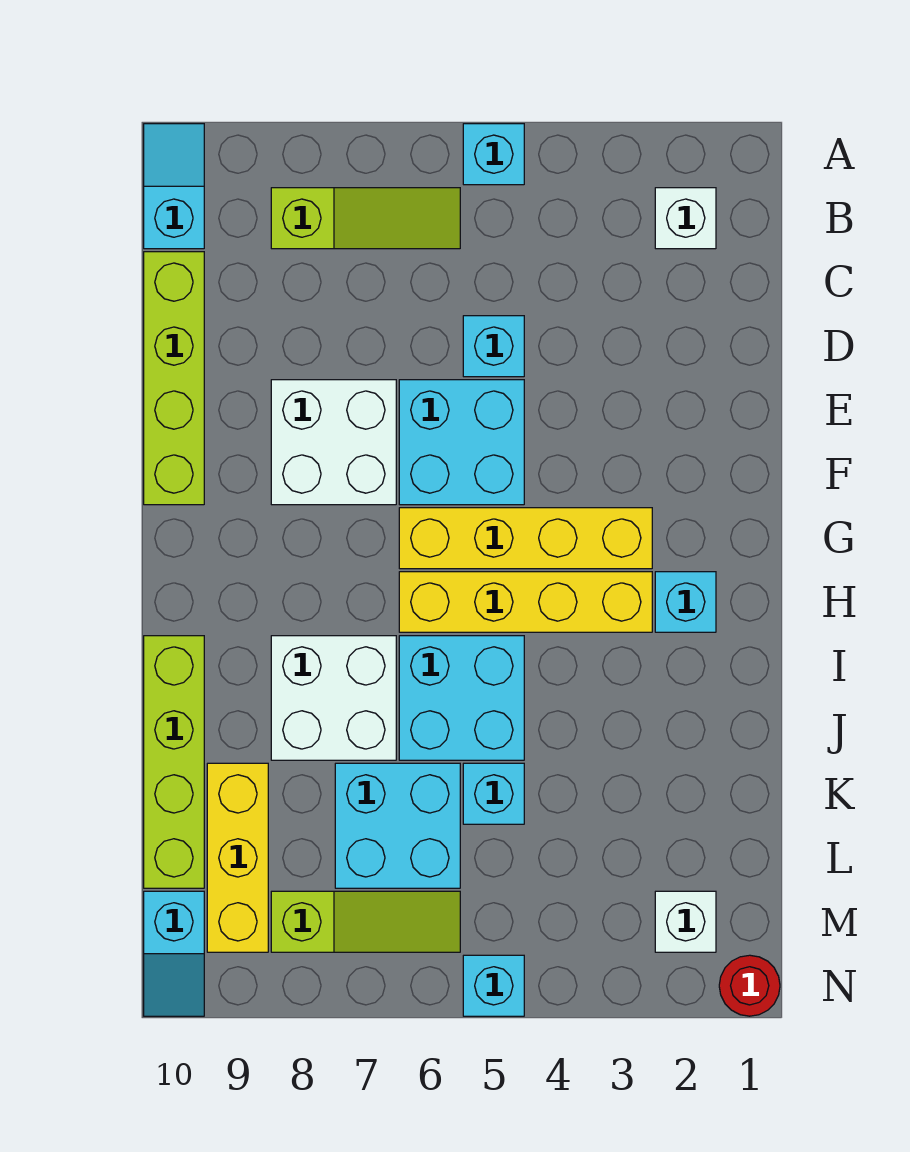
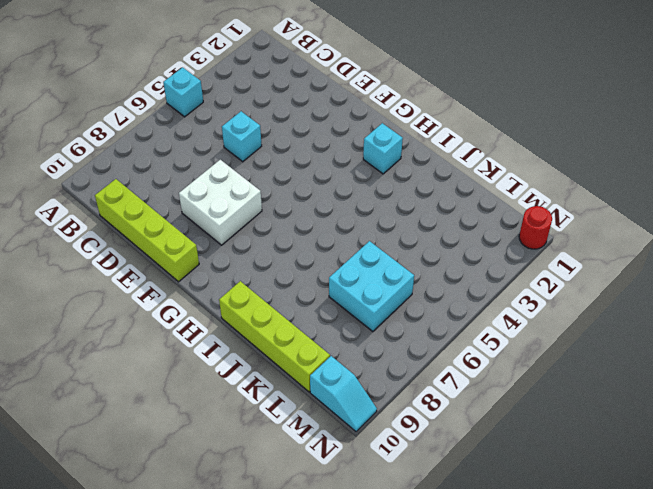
none -> cyan slope A10:B10 level 1 top B
none -> white brick B2 level 1
none -> lime slope B6:B8 level 1 top 8

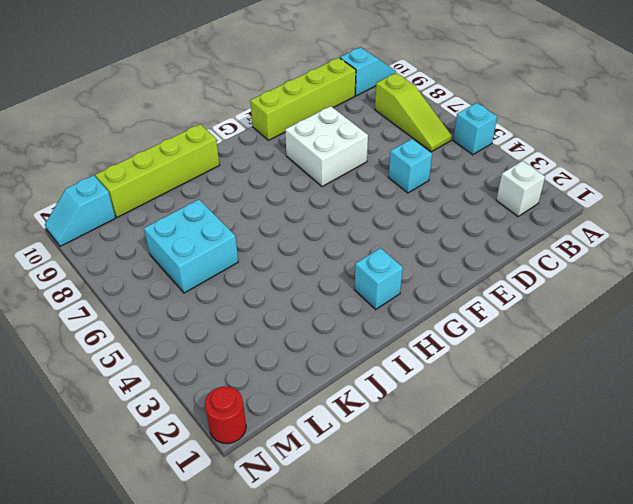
none -> cyan brick E5:F6 level 1
none -> yellow brick G3:G6 level 1
none -> yellow brick H3:H6 level 1

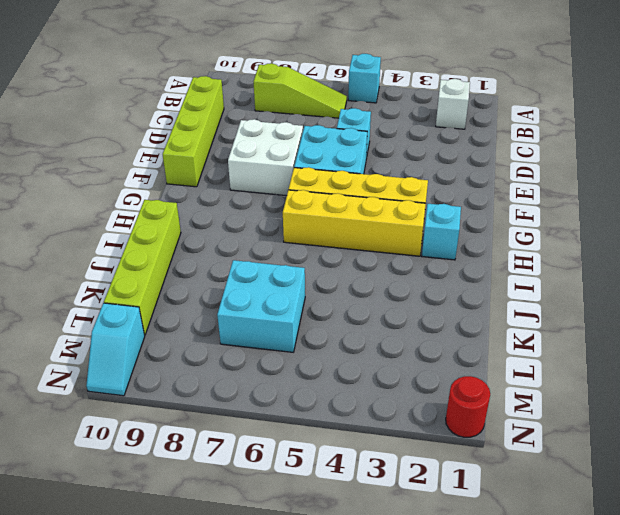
none -> cyan slope A10:B10 level 1 top B
none -> cyan brick I5:J6 level 1
none -> white brick I7:J8 level 1

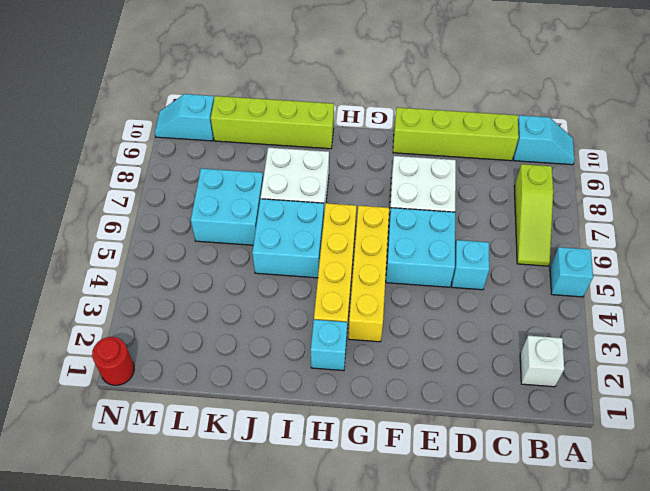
none -> cyan brick K5 level 1
none -> yellow brick K9:M9 level 1
none -> white brick M2 level 1

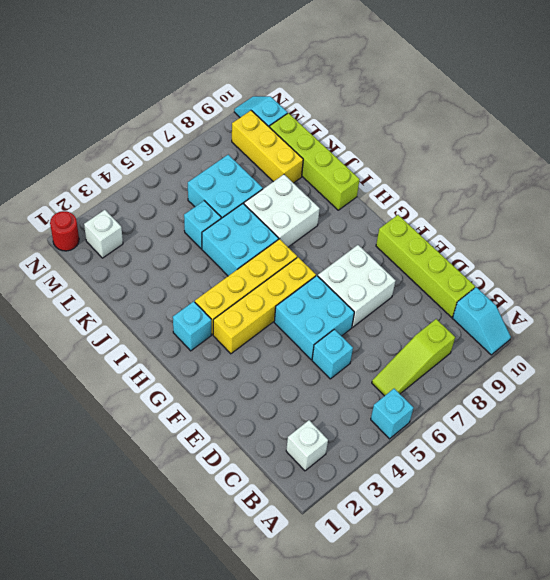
none -> lime slope M6:M8 level 1 top 8
none -> cyan brick N5 level 1

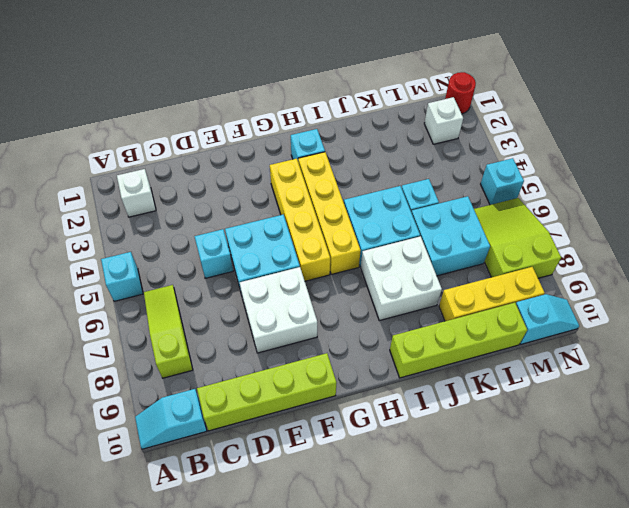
lime slope M6:N8 level 1 top 8 -> lime slope M6:M8 level 1 top 8

